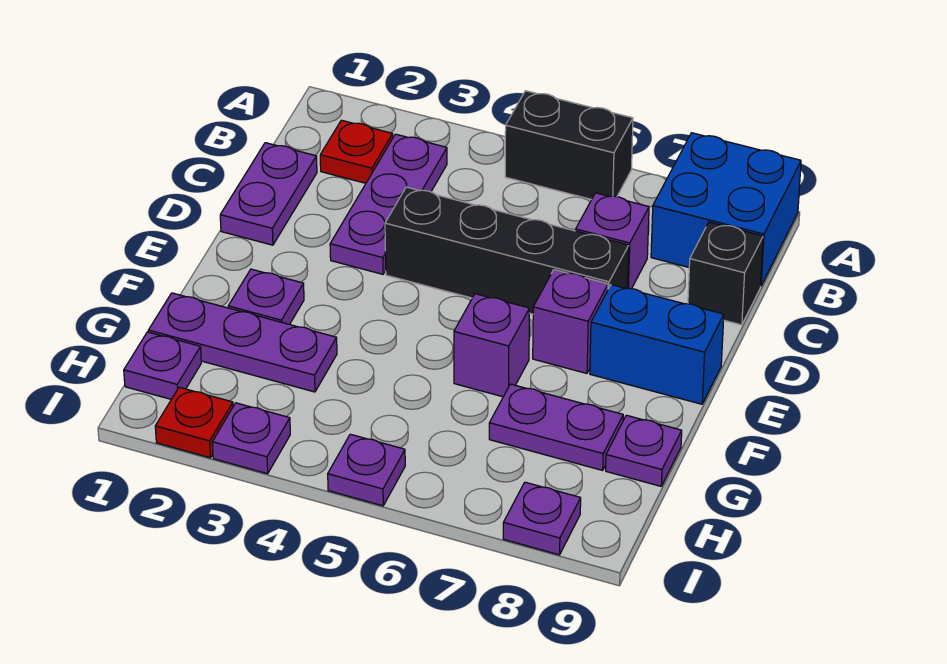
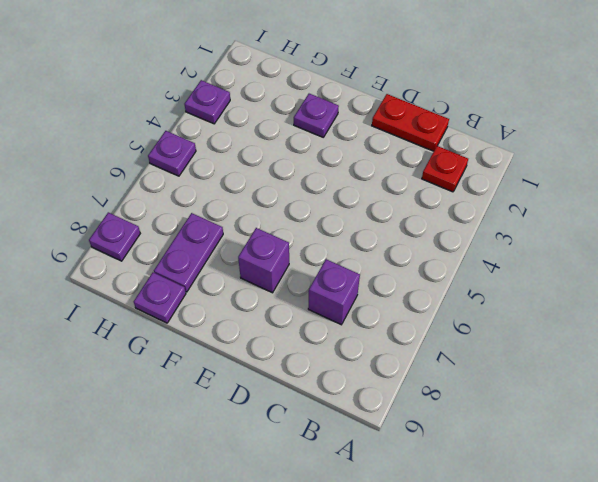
red plate C1:D1 level 1 -> purple plate C1:D1 level 1
none -> black brick A5:A6 level 1
none -> blue brick A8:B9 level 1
none -> purple plate B3:D3 level 1

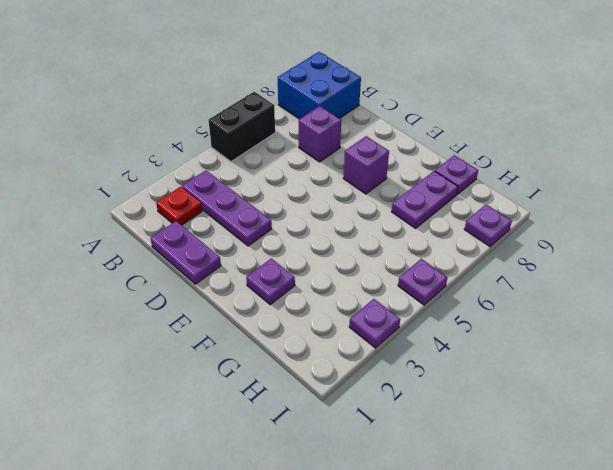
none -> black brick C9 level 1
none -> black brick D4:D7 level 1
none -> blue brick E8:E9 level 1

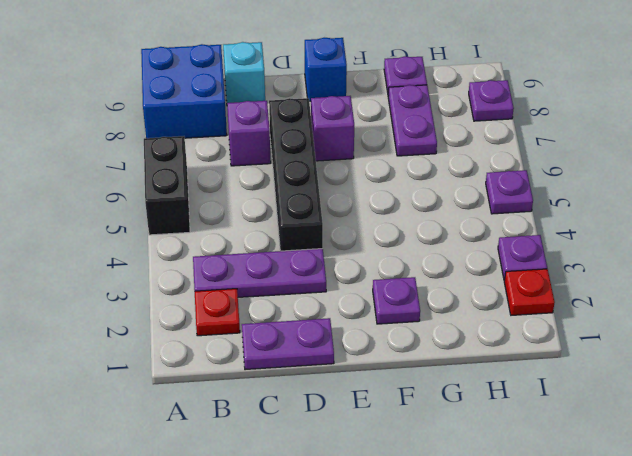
cyan brick C9 level 1 -> black brick C9 level 1
blue brick E9 level 1 -> blue brick E8:E9 level 1
none -> purple brick F6 level 1
none -> purple plate G1:G3 level 1
none -> purple plate H1 level 1

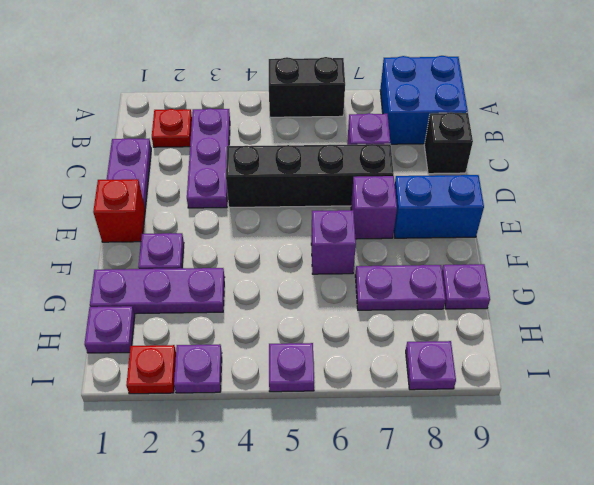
red brick E1 level 1 -> none

